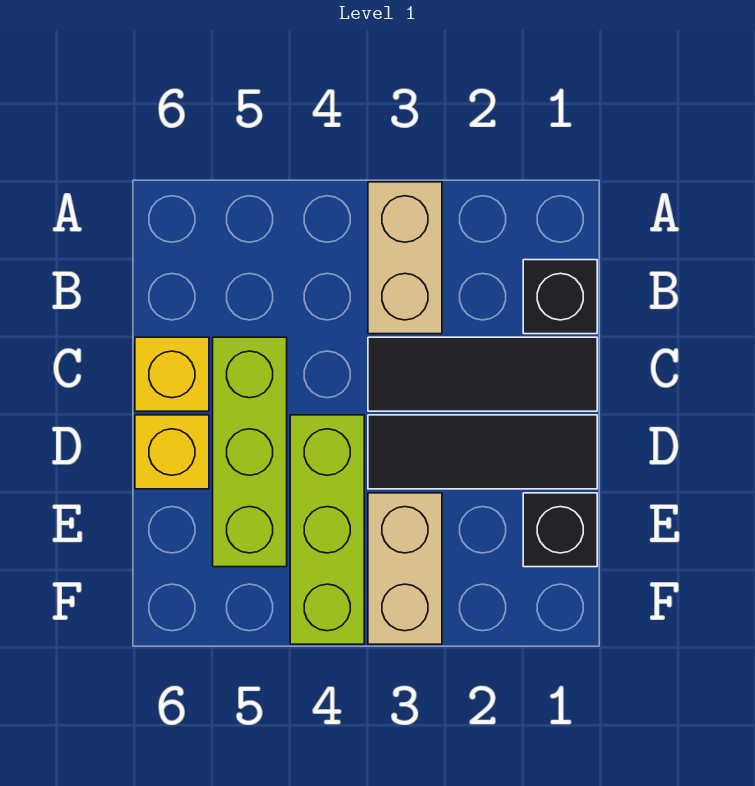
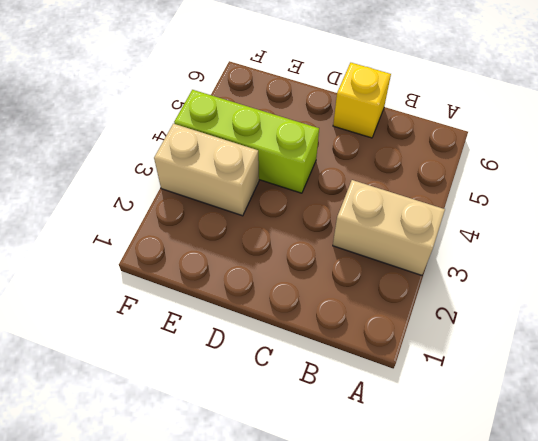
none -> black brick B1 level 1
none -> black tile C1:C3 level 1

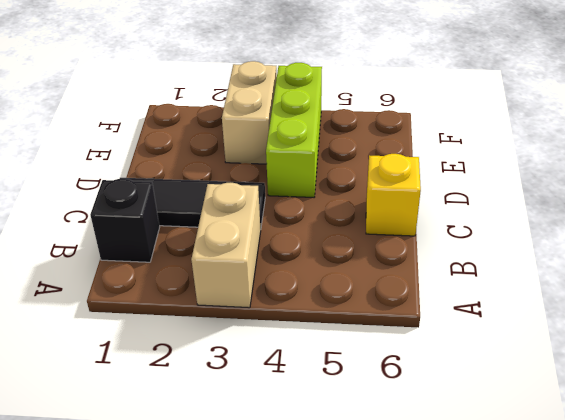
none -> lime brick C5:E5 level 1
none -> black tile D1:D3 level 1

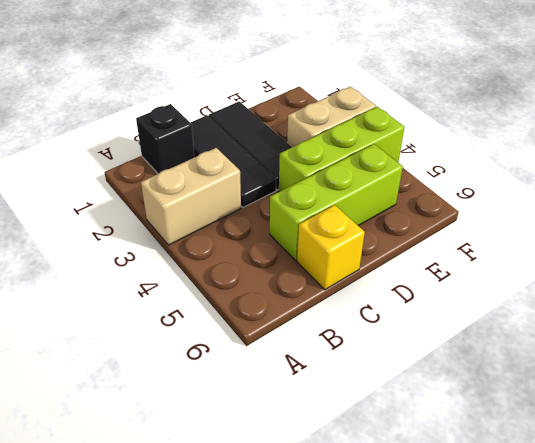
none -> yellow brick D6 level 1
none -> black brick E1 level 1

